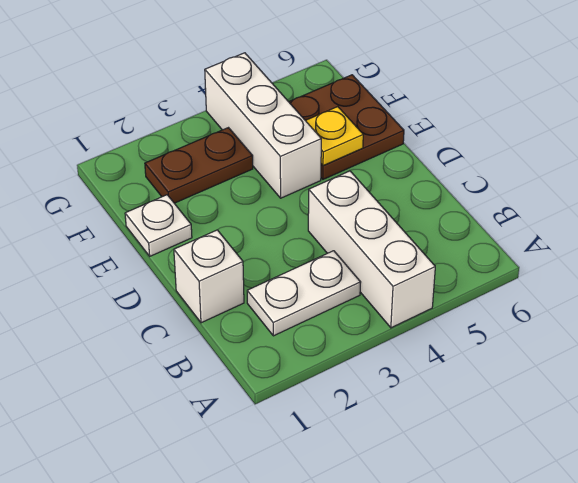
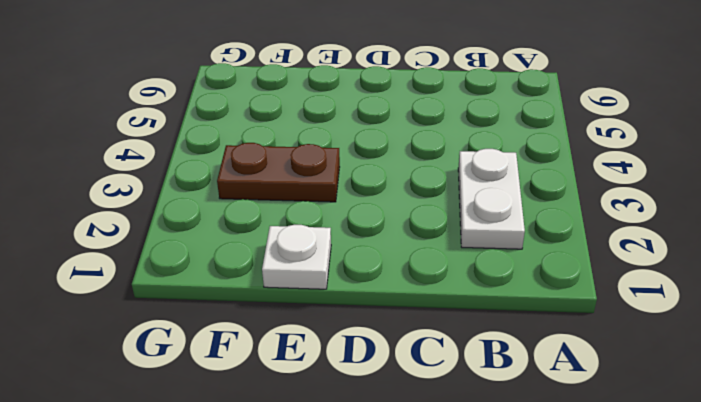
brown plate E3:F3 level 1 -> brown plate F2:F3 level 1
none -> white brick A4:C4 level 1
none -> white brick C1 level 1

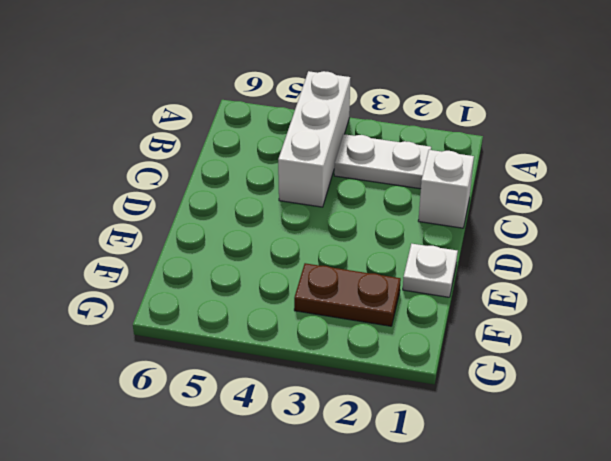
none -> white brick E4:G4 level 1
none -> brown plate E5:F6 level 1

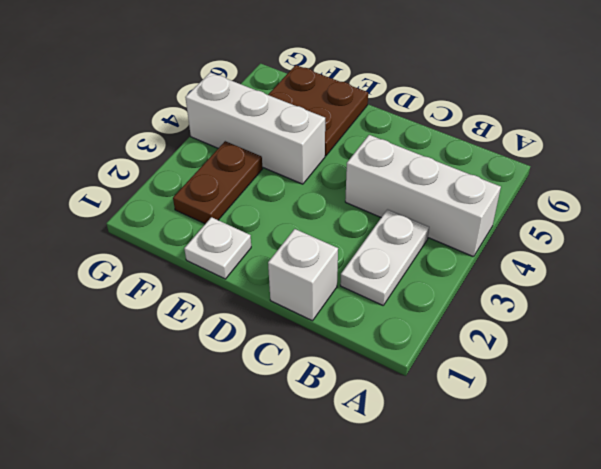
none -> yellow plate E5 level 2

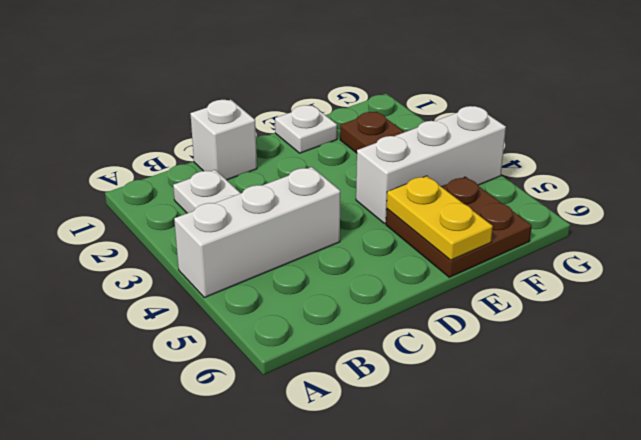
yellow plate E5:E6 level 2 -> yellow plate E5 level 2

